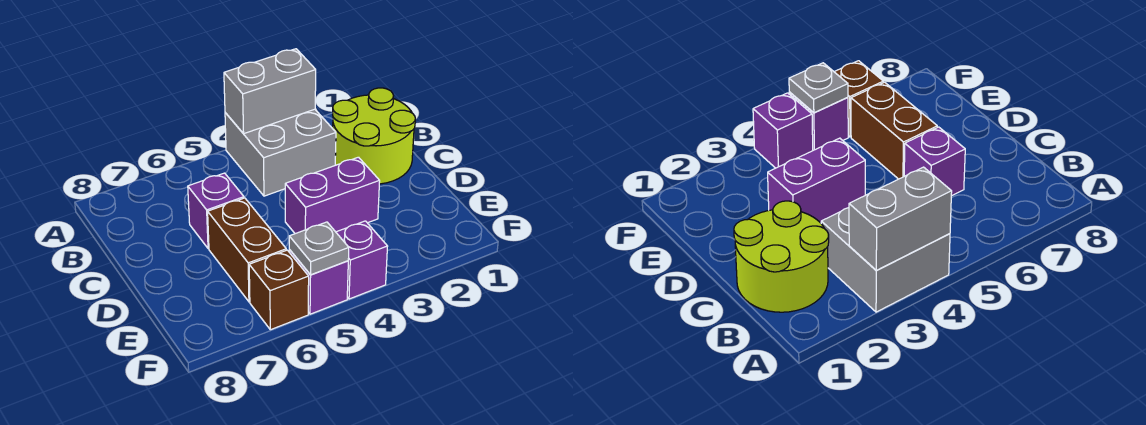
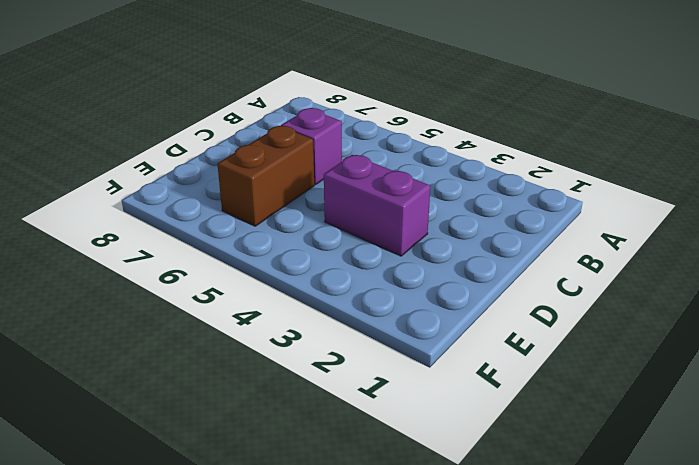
none -> grey brick A3:B4 level 1
none -> lime round brick B1:C2 level 1

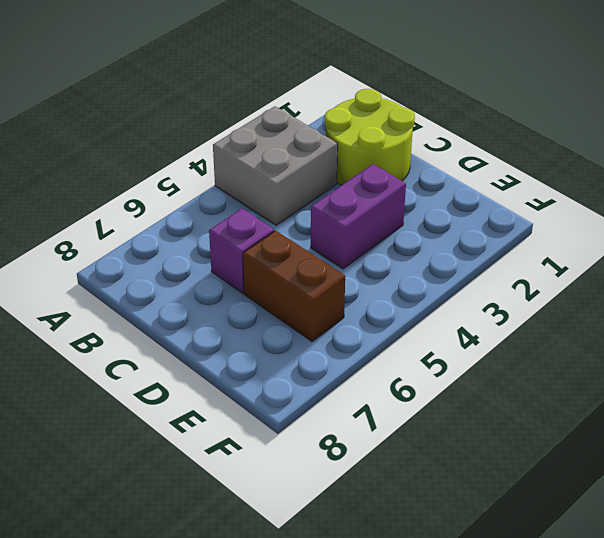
none -> purple brick F4 level 1
none -> purple brick F5 level 1

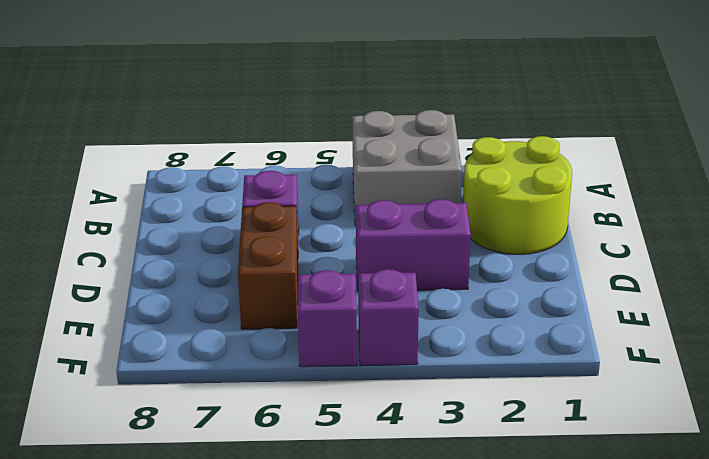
none -> brown brick F6 level 1
none -> grey brick A3:A4 level 2

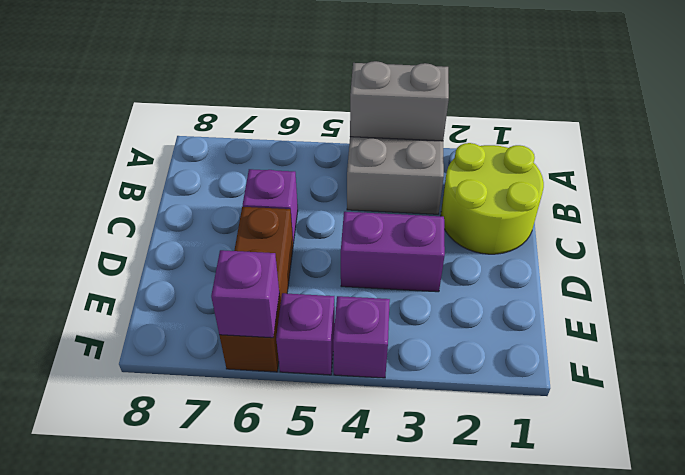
purple brick F6 level 2 -> none
none -> grey plate F5 level 2

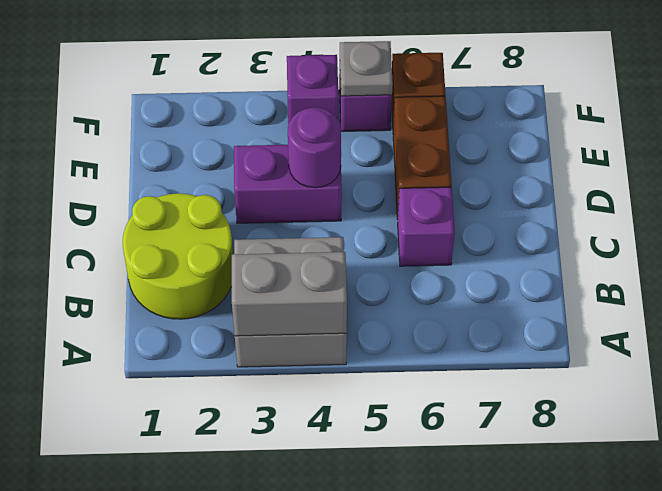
purple round brick D4 level 2 -> none

